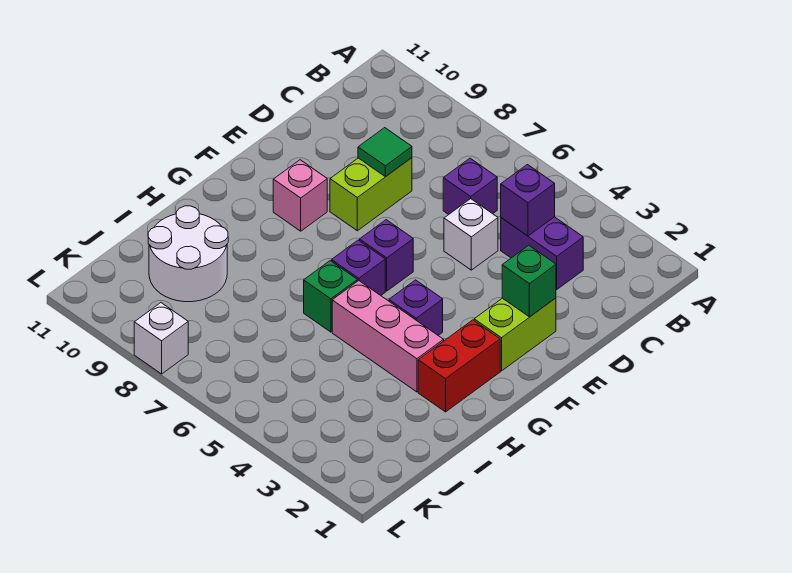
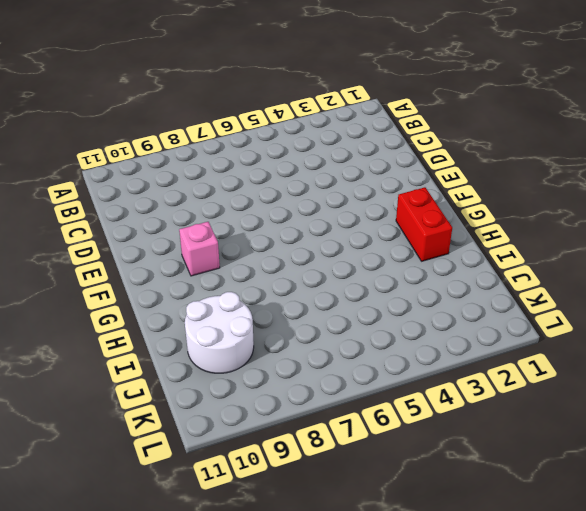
none -> purple brick C3:C4 level 1
none -> purple brick C6 level 1
none -> white brick D5 level 1

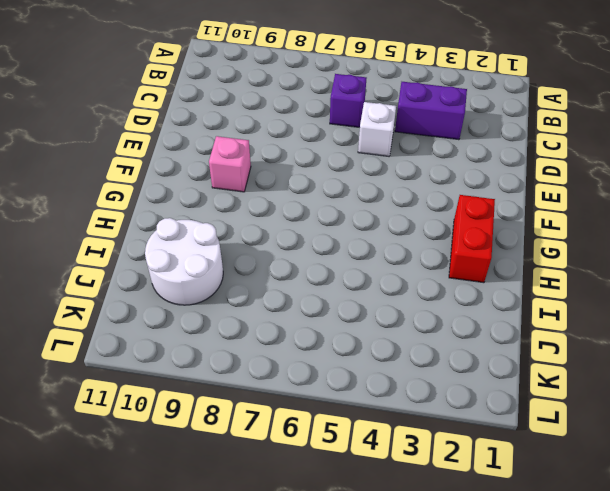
none -> lime brick D8:E8 level 1
none -> lime brick E2:F2 level 1
none -> purple brick F6 level 1

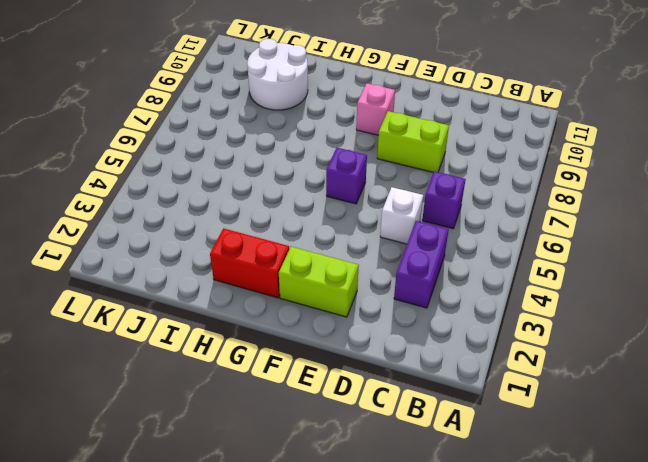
none -> purple brick G4 level 1
none -> purple brick G6 level 1
none -> pink brick H3:H5 level 1

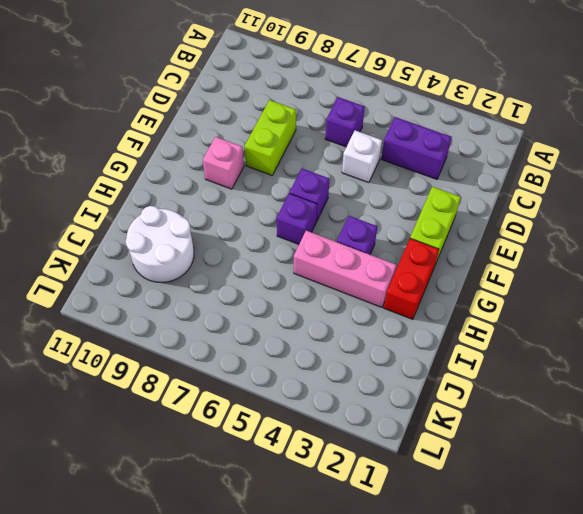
none -> green brick H6 level 1
none -> white brick L8 level 1
none -> purple brick C4 level 2

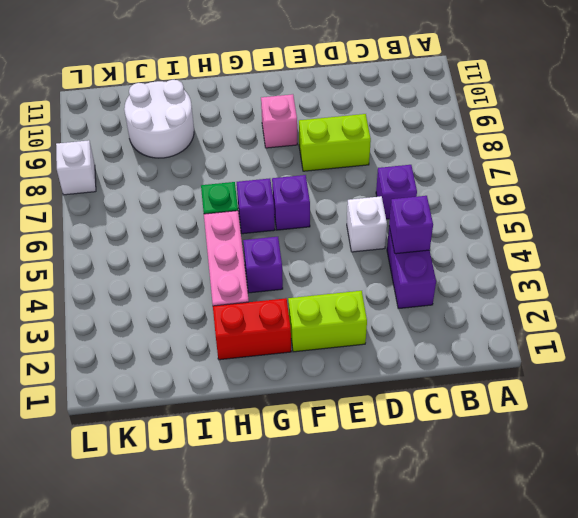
none -> green tile D8 level 2
none -> green brick E2 level 2

